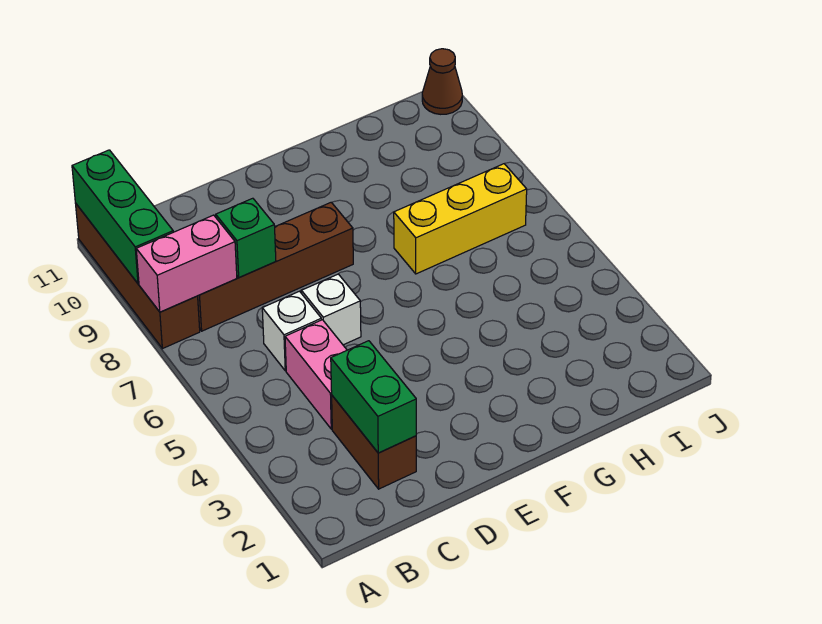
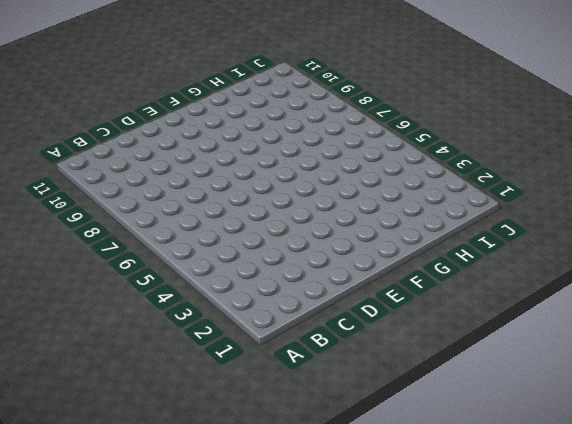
none -> brown brick A8:A11 level 1
none -> brown brick B8:E8 level 1
none -> brown brick C2:C3 level 1

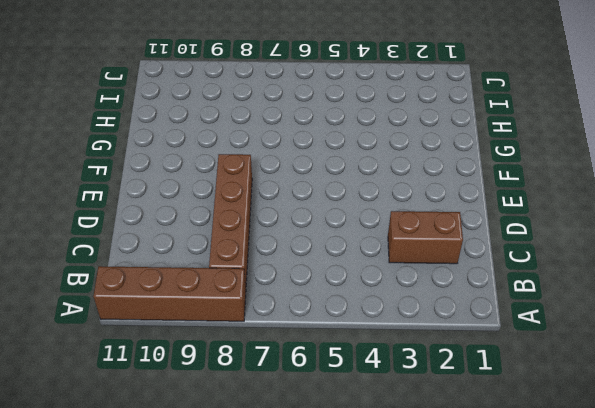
none -> pink brick C4:C5 level 1
none -> white brick C6 level 1
none -> white brick D6 level 1

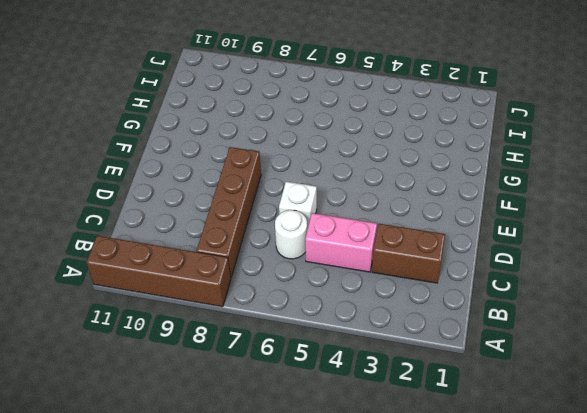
white round brick C6 level 1 -> white brick C6 level 1
none -> yellow brick G7:I7 level 1
none -> brown cone J11 level 1
none -> pink brick A8:B8 level 2

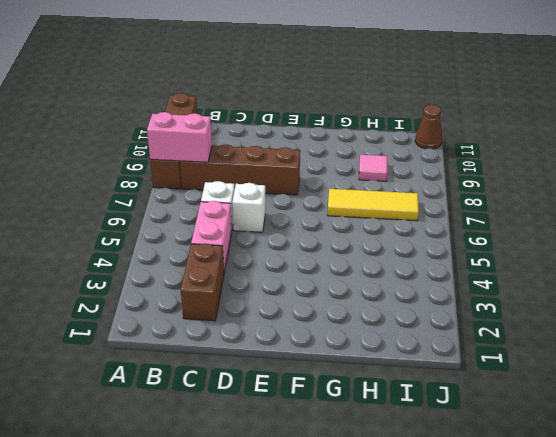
yellow tile G7:I7 level 1 -> yellow brick G7:I7 level 1
pink tile H9 level 1 -> none
none -> green brick A9:A11 level 2
none -> green brick C2:C3 level 2
none -> green brick C8 level 2

